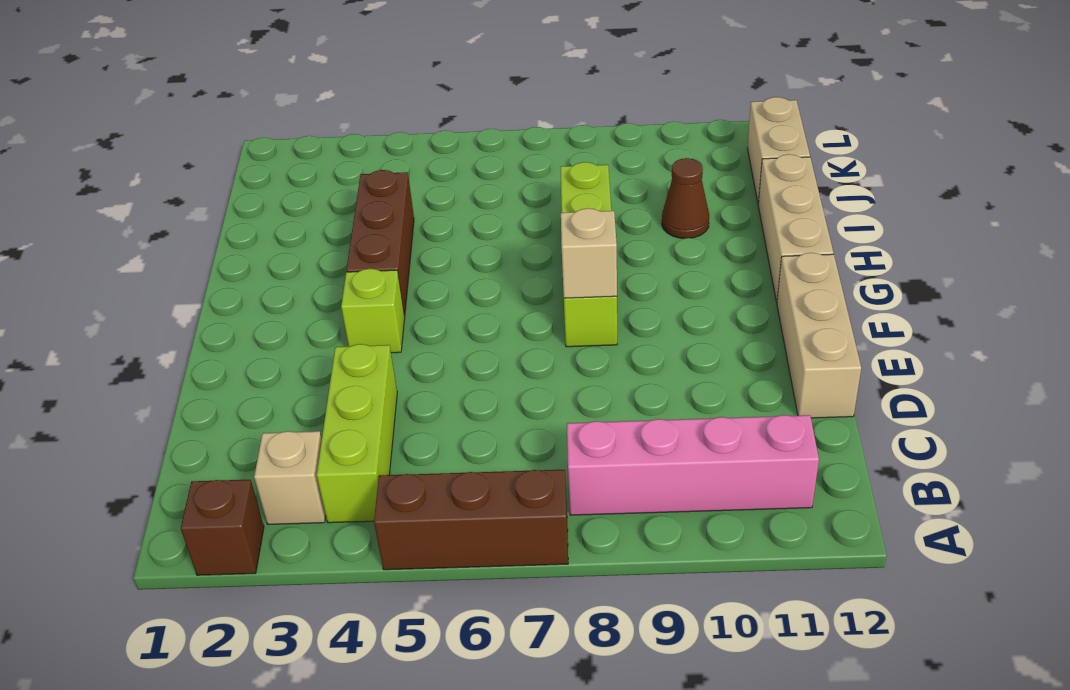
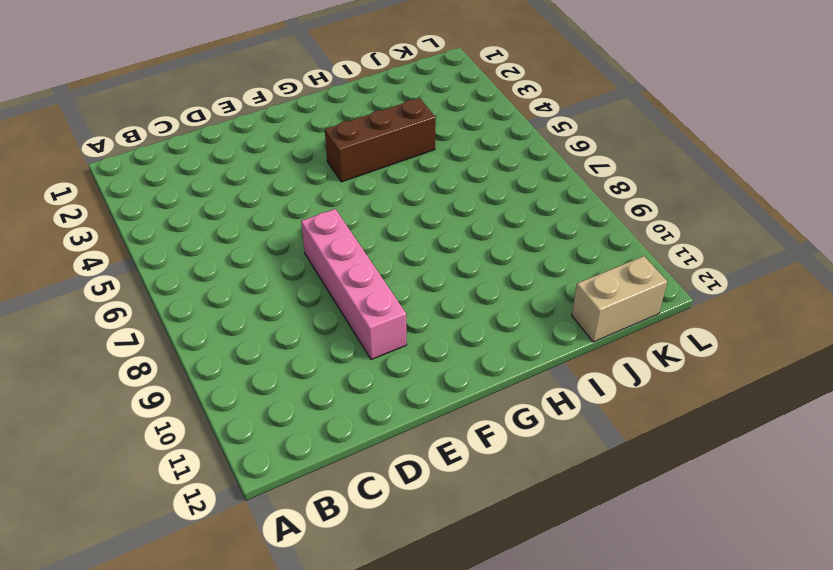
pink brick E7:E10 level 1 -> pink brick B8:B11 level 1
none -> brown brick A2 level 1
none -> brown brick A5:A7 level 1
none -> tan brick B3 level 1

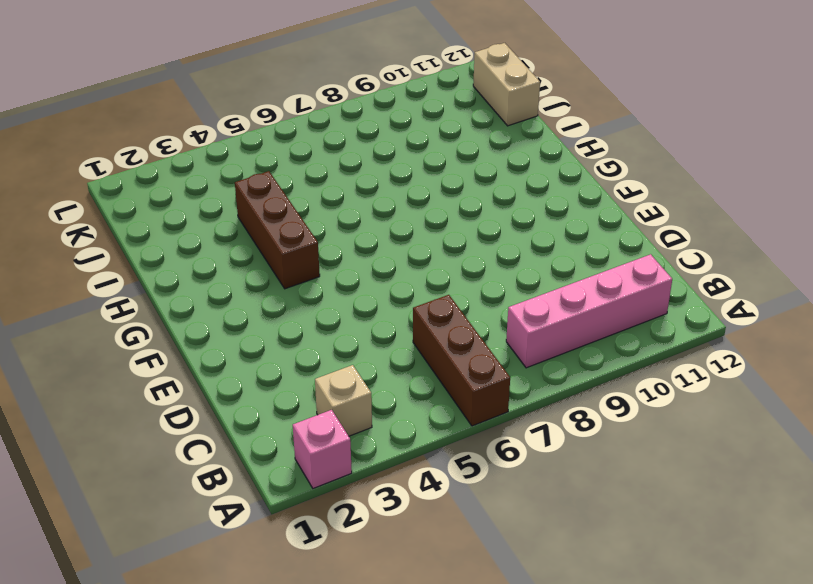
pink brick A2 level 1 -> brown brick A2 level 1
brown brick A6:C6 level 1 -> brown brick A5:A7 level 1
none -> lime brick B4:D4 level 1
none -> tan brick D12:F12 level 1
none -> lime brick F4 level 1

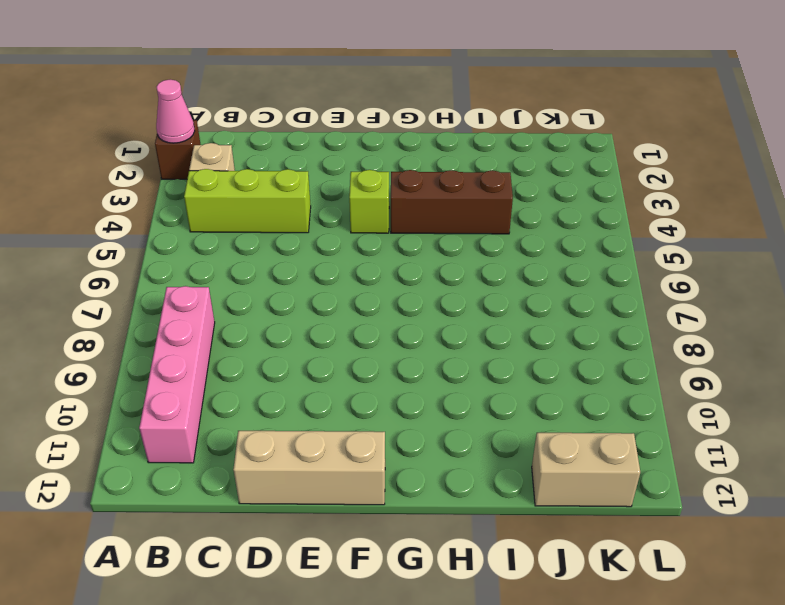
pink cone A2 level 2 -> none
none -> brown brick A5:A7 level 1
none -> lime brick F8:I8 level 1
none -> tan brick G12:I12 level 1

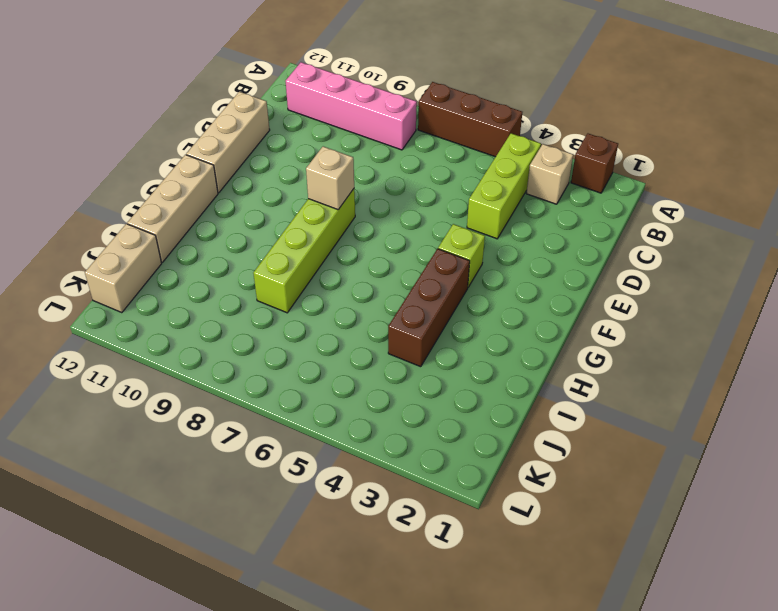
none -> brown cone I10 level 1

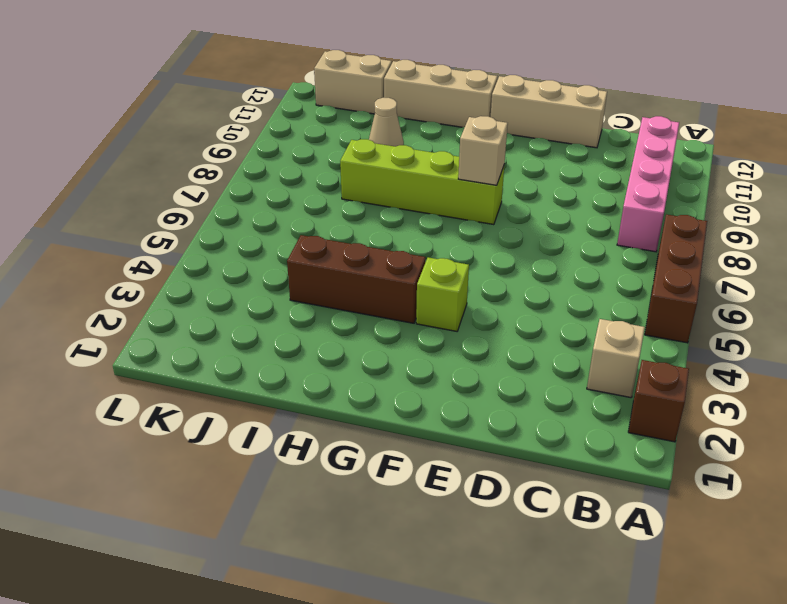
tan cone I10 level 1 -> brown cone I10 level 1
none -> lime brick B4:D4 level 1

